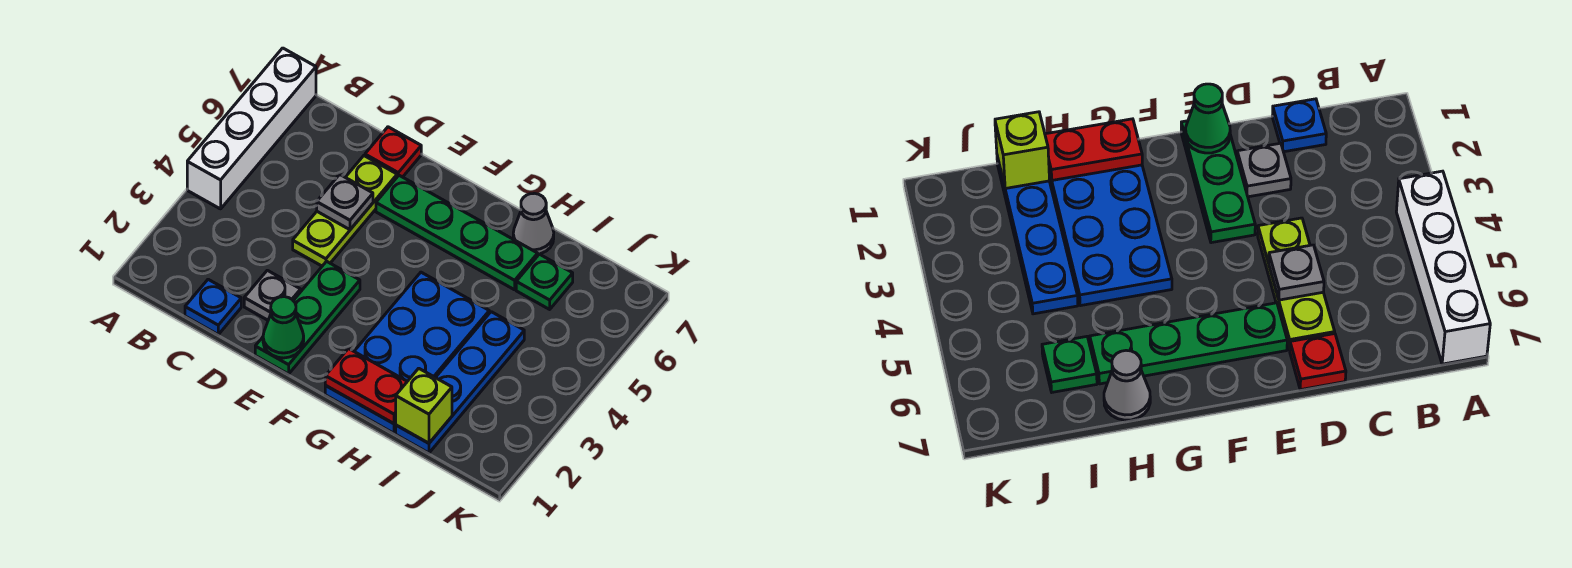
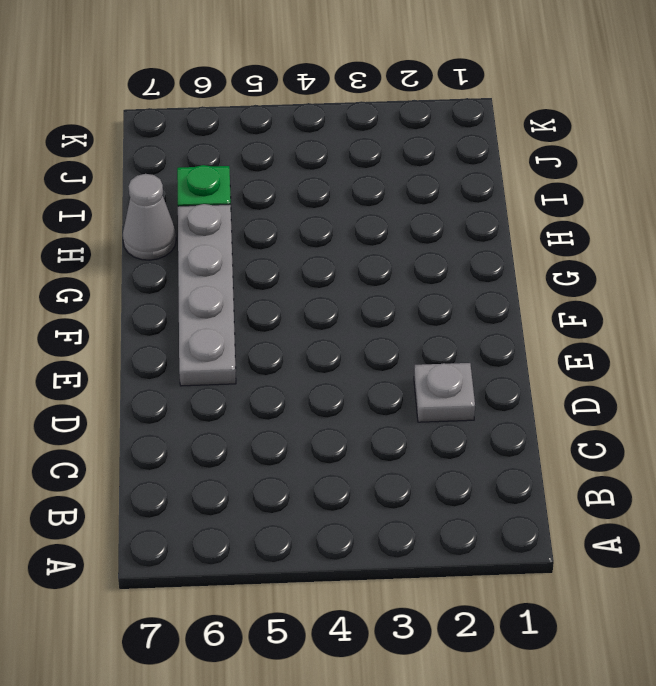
grey plate E6:H6 level 1 -> green plate E6:H6 level 1
none -> white brick A4:A7 level 1
none -> blue plate C1 level 1
none -> lime plate D4:D6 level 1

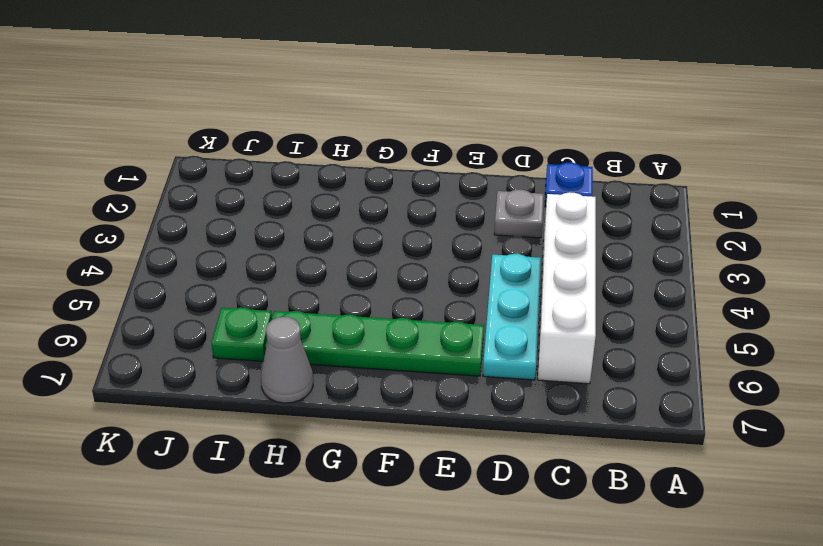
white brick C3:C6 level 1 -> white brick A4:A7 level 1
cyan plate D4:D6 level 1 -> lime plate D4:D6 level 1
none -> red plate D7 level 1
none -> green plate E1:E3 level 1
none -> blue plate G1:H4 level 1

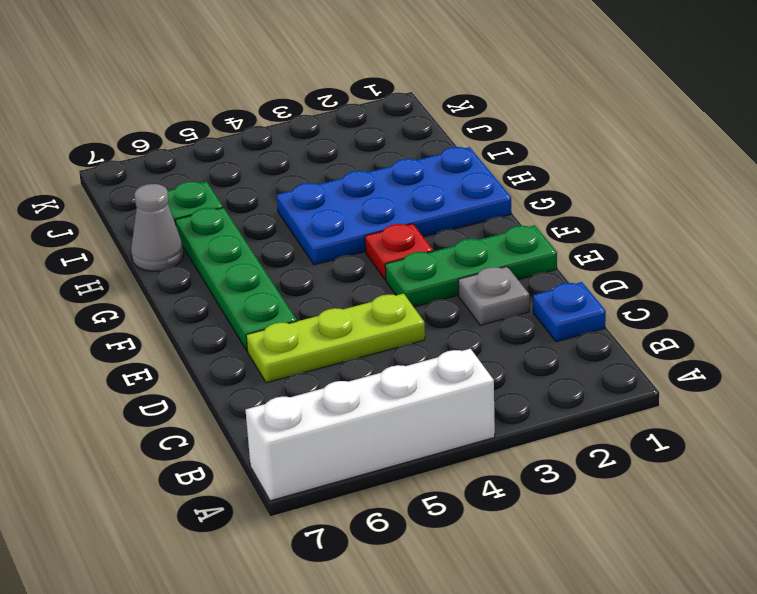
red plate F3 level 1 -> red plate D7 level 1
none -> blue plate I1:I4 level 1
none -> grey plate D5 level 2
none -> green cone E1 level 2

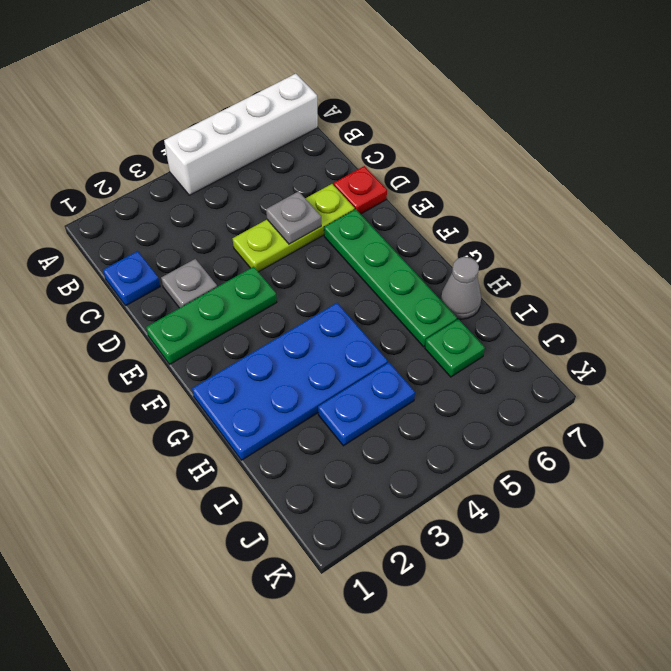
blue plate I3:I4 level 1 -> blue plate I1:I4 level 1
none -> green cone E1 level 2
none -> red plate G1:H1 level 2
none -> lime brick I1 level 2

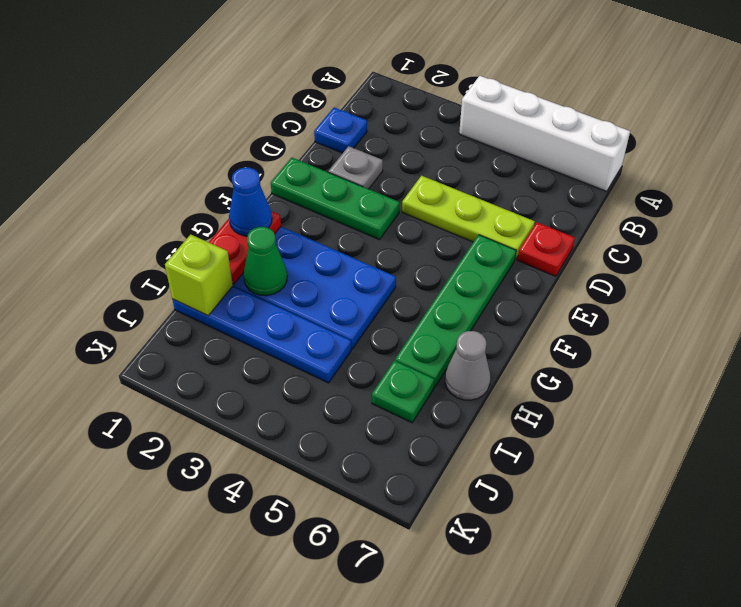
blue cone G1 level 3 -> none
green cone H2 level 2 -> green cone E1 level 2
none -> grey plate D5 level 2

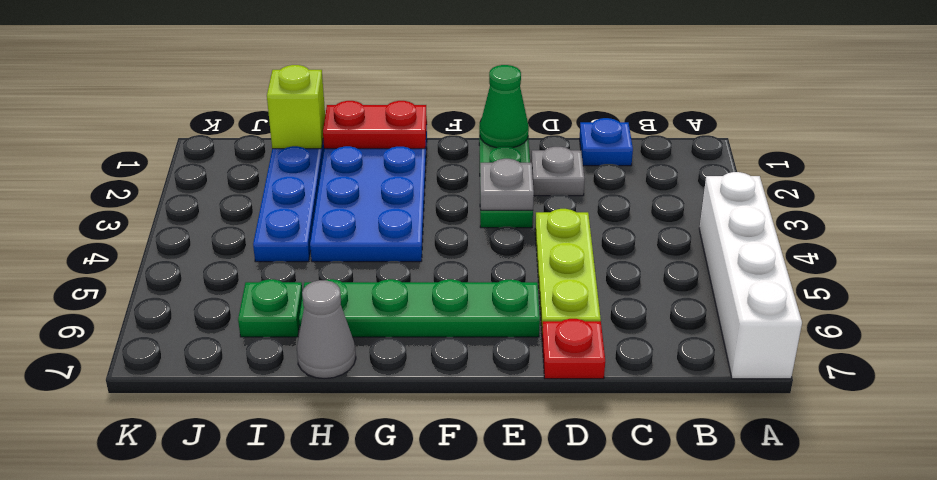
grey plate E3 level 2 -> grey plate D5 level 2

